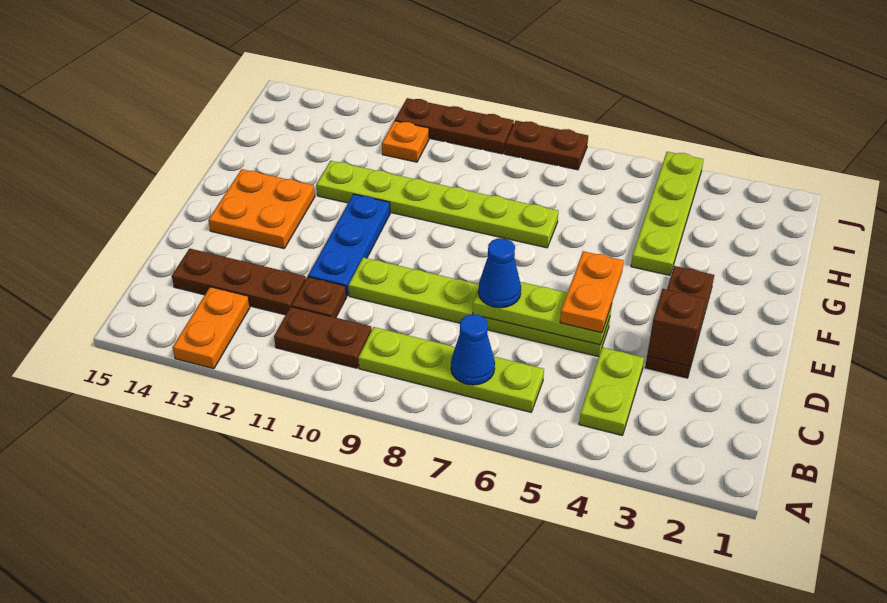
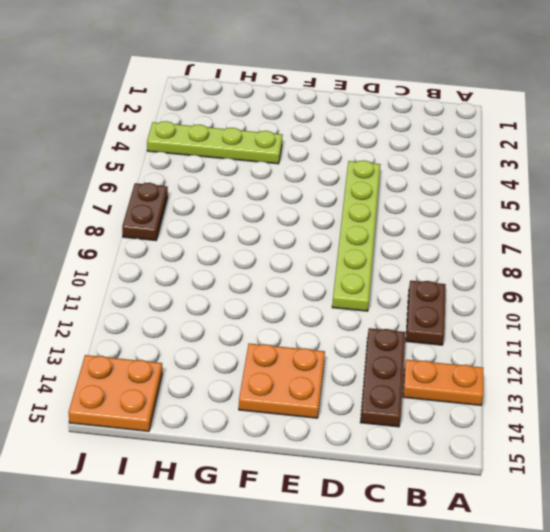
orange plate I14:J15 level 1 -> none
none -> lime plate B4:C4 level 1
none -> lime plate B6:B9 level 1
none -> brown plate C11 level 1

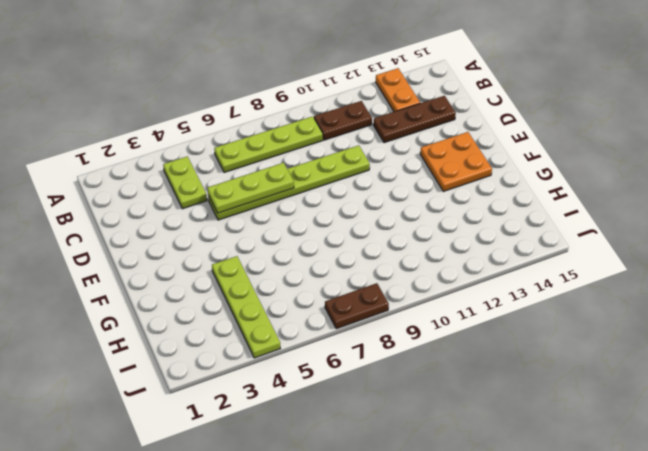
none -> brown plate C11 level 1
none -> brown plate D3:F3 level 1
none -> blue plate D11:F11 level 1

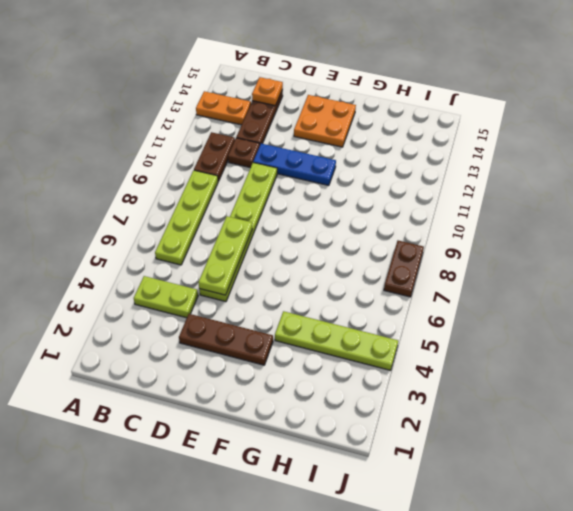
orange plate C14 level 2 -> orange plate I11 level 1
none -> lime plate G7:G12 level 1
none -> brown plate J9:J11 level 1
none -> blue cone B7 level 2

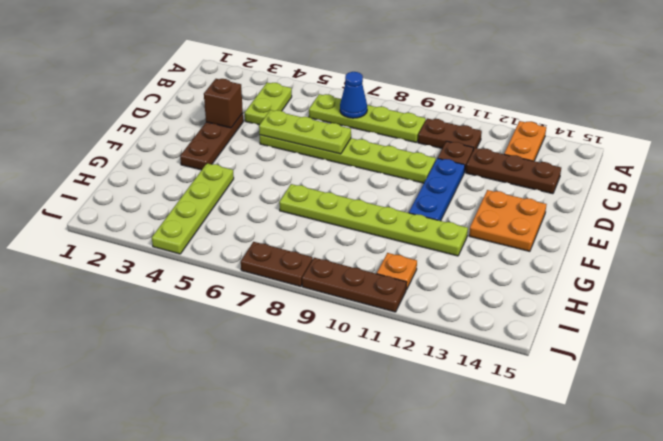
none -> orange plate D5:E5 level 3
none -> blue cone D7 level 3

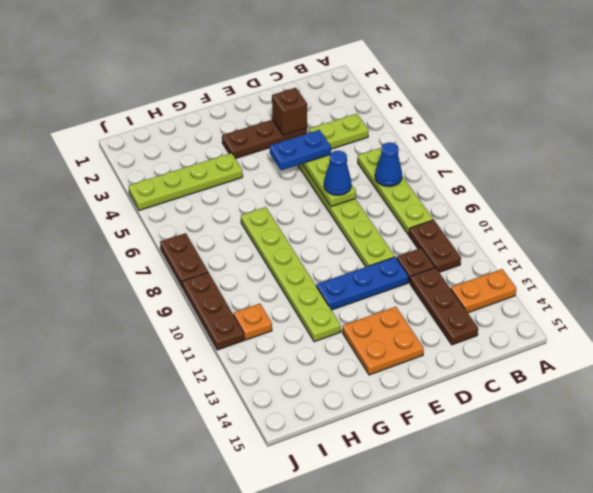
blue plate D5:E5 level 3 -> orange plate D5:E5 level 3

